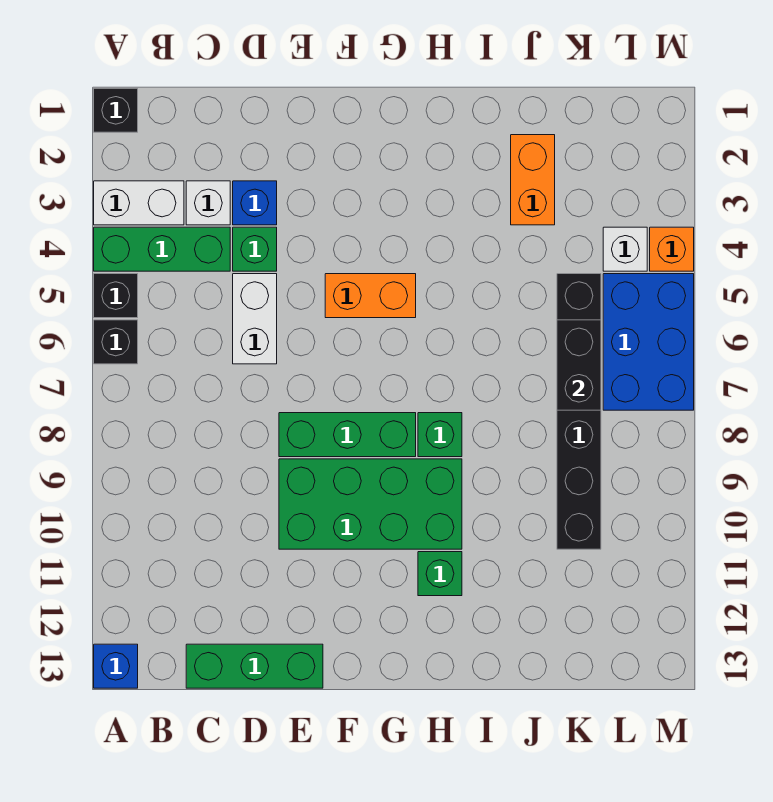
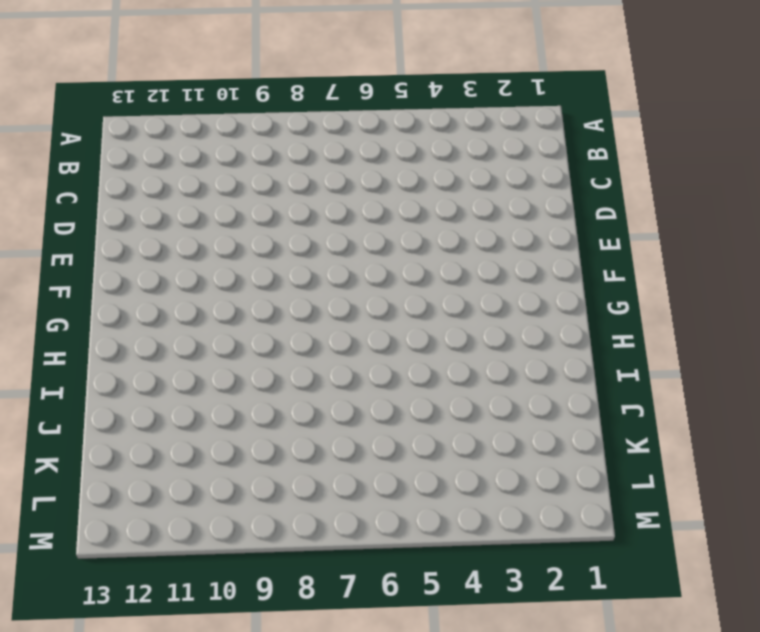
none -> black brick A1 level 1
none -> white brick A3:B3 level 1
none -> green brick A4:C4 level 1

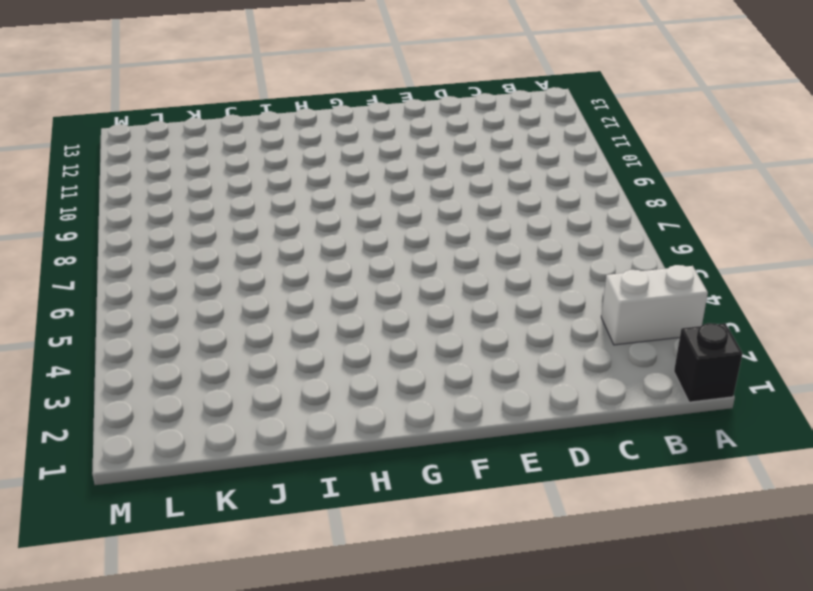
none -> green brick A4:C4 level 1
none -> black brick A5 level 1
none -> black brick A6 level 1

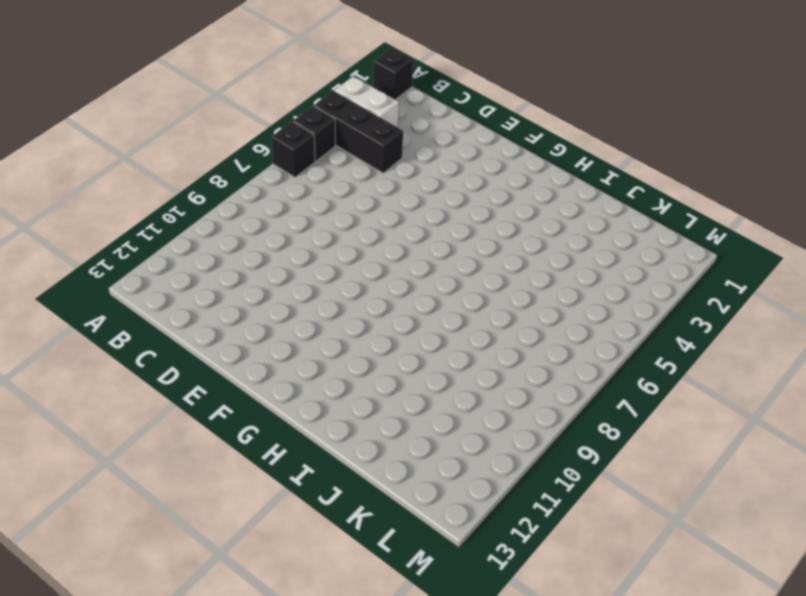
black brick A4:C4 level 1 -> green brick A4:C4 level 1
none -> blue brick A13 level 1
none -> white brick C3 level 1
none -> green brick C13:E13 level 1

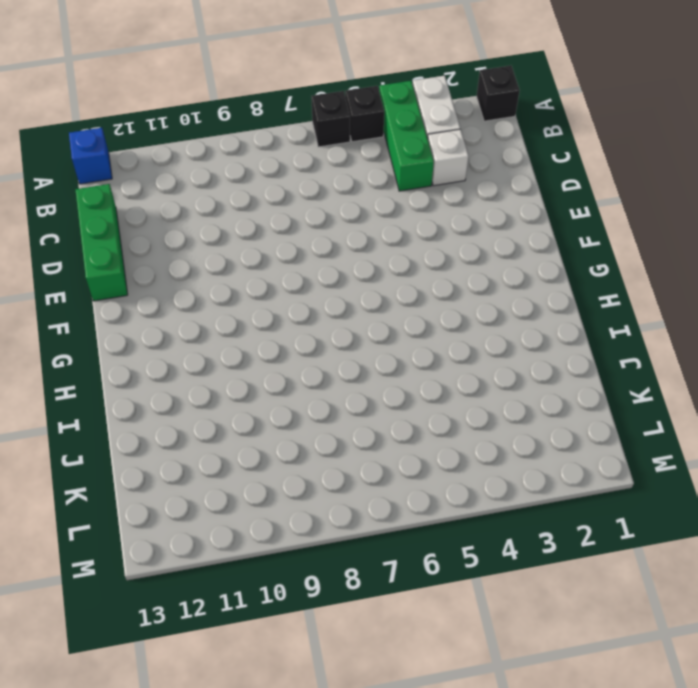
none -> blue brick D3 level 1
none -> green brick D4 level 1
none -> white brick D5:D6 level 1

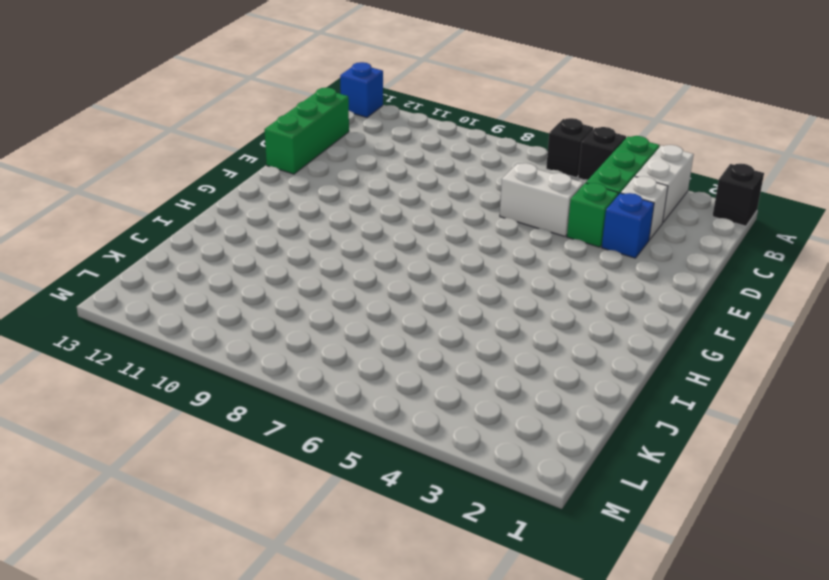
none -> green brick E8:G8 level 1
none -> green brick E9:H10 level 1
none -> orange brick F5:G5 level 1

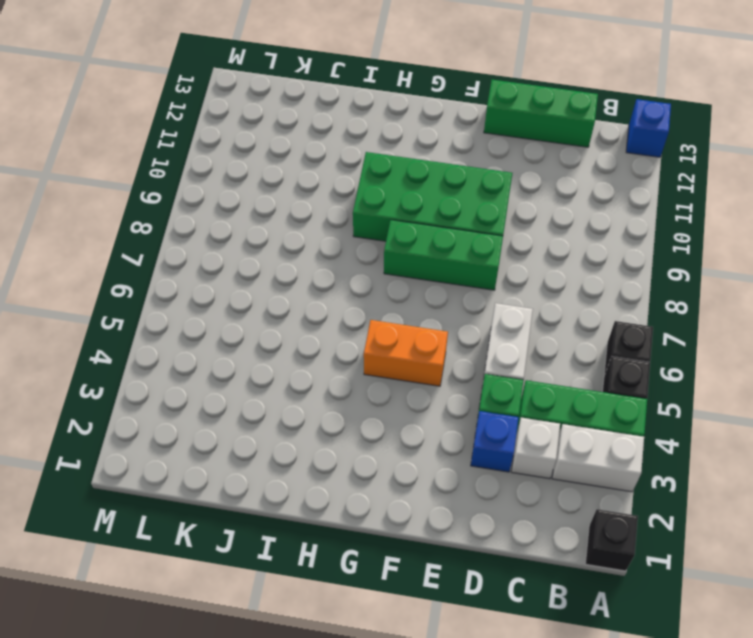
none -> green brick H8 level 1
none -> green brick H11 level 1
none -> orange brick J2:J3 level 1

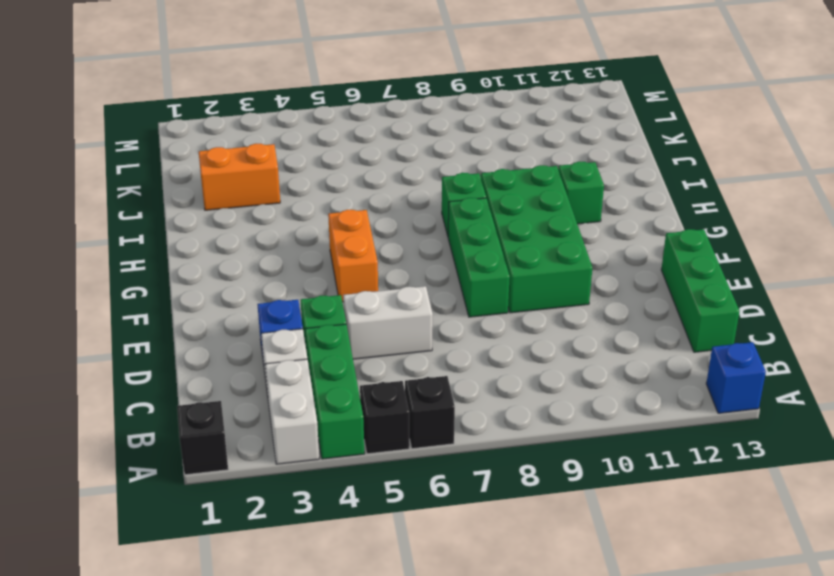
none -> black brick K5:K10 level 1
none -> white brick L4 level 1
none -> blue brick L5:M7 level 1

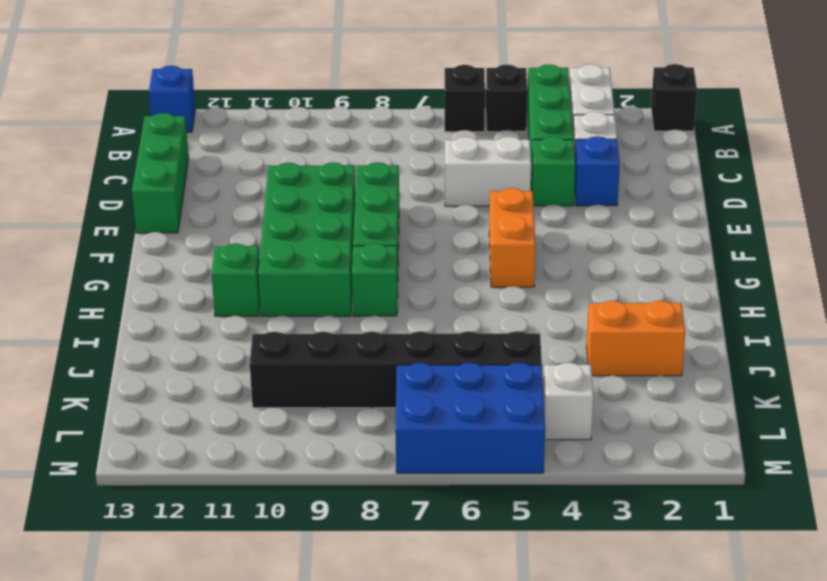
none -> orange brick M4 level 1
none -> black brick K6:K7 level 2

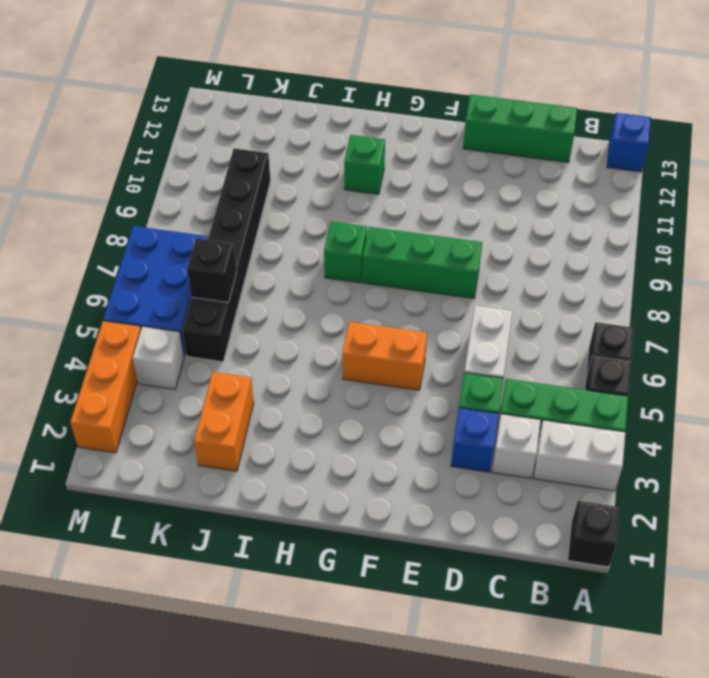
black brick K6 level 2 -> black brick K6:K7 level 2
orange brick M2:M4 level 1 -> orange brick M4 level 1
none -> green brick E9:H10 level 1

